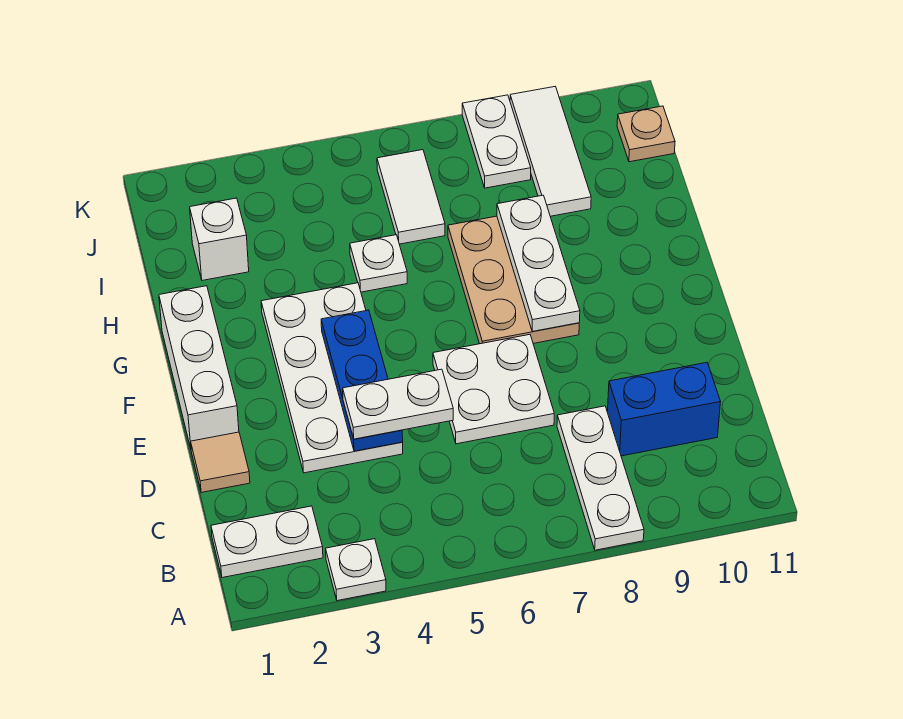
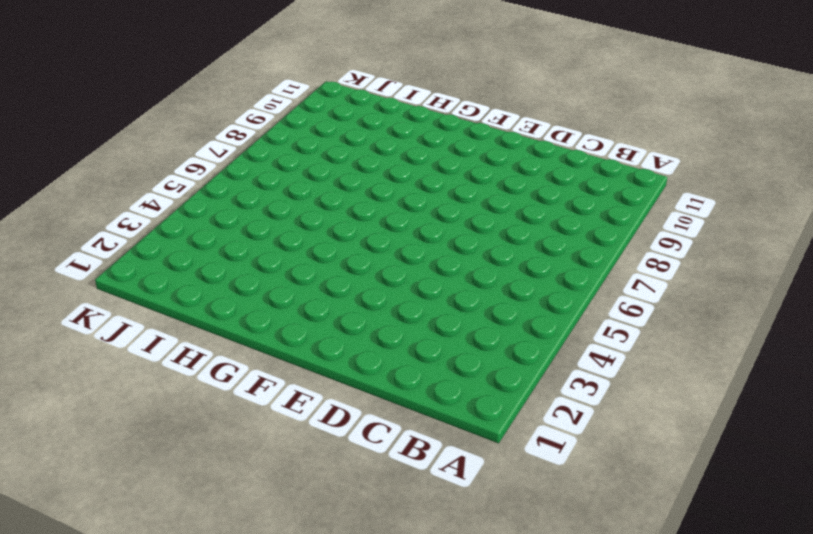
none -> white plate A3 level 1
none -> white plate A8:C8 level 1
none -> white plate B1:B2 level 1

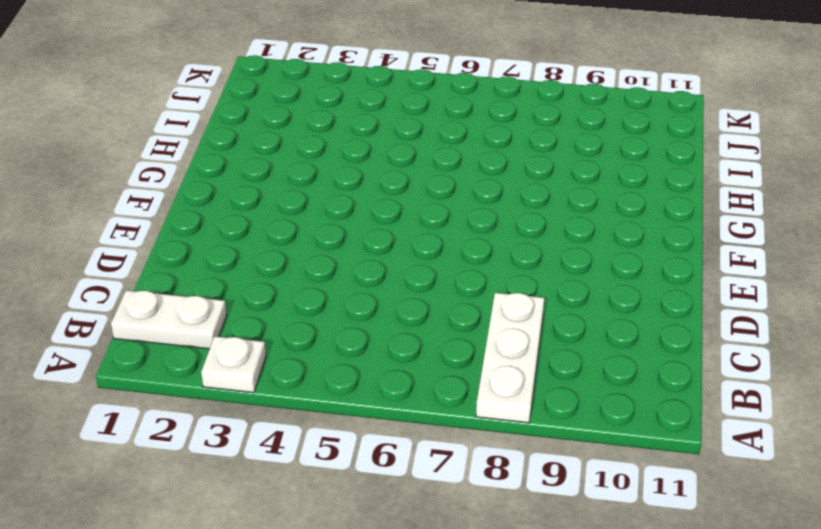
none -> blue brick C9:C10 level 1
none -> tan tile D1 level 1
none -> white plate D3:G4 level 1

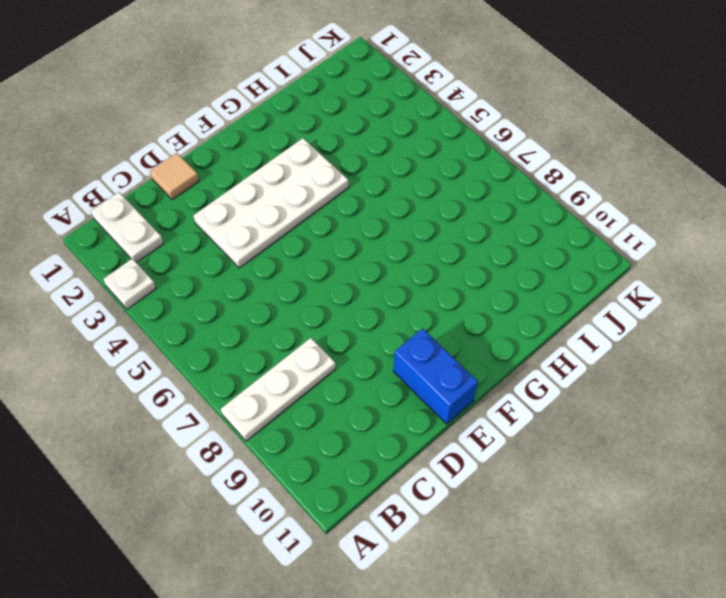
blue brick E10:E11 level 1 -> blue brick C9:C10 level 1
none -> white plate D6:E7 level 1
none -> white brick E1:G1 level 1
none -> tan plate F7:H8 level 1

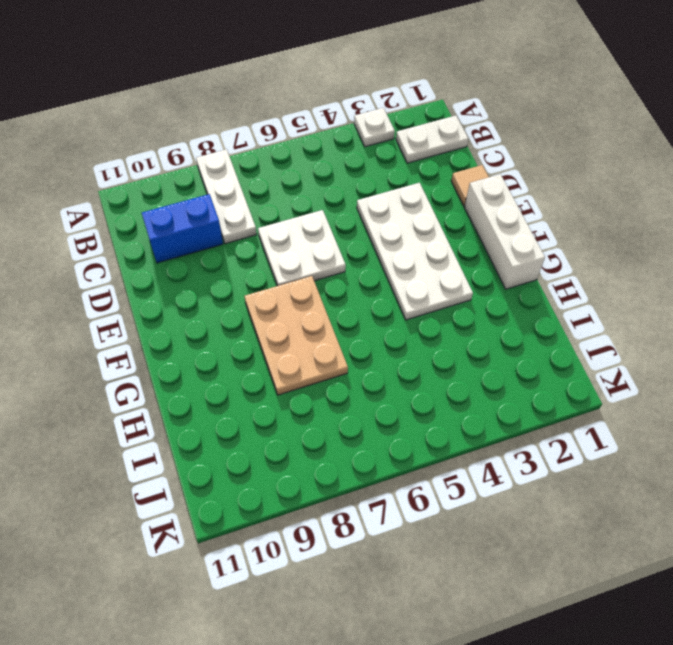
none -> white plate H5 level 1
none -> white brick I2 level 1
none -> white tile I6:J6 level 1

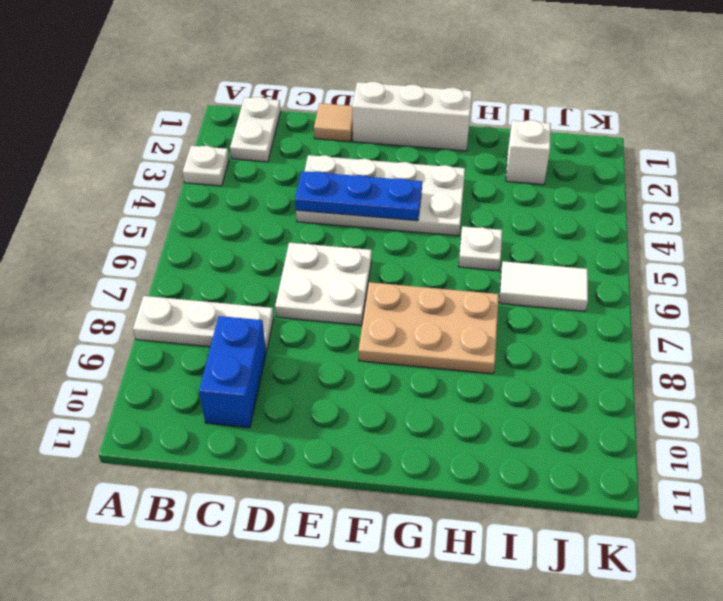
none -> white tile I9:K9 level 1
none -> white plate J8:K8 level 1
none -> tan plate J11 level 1

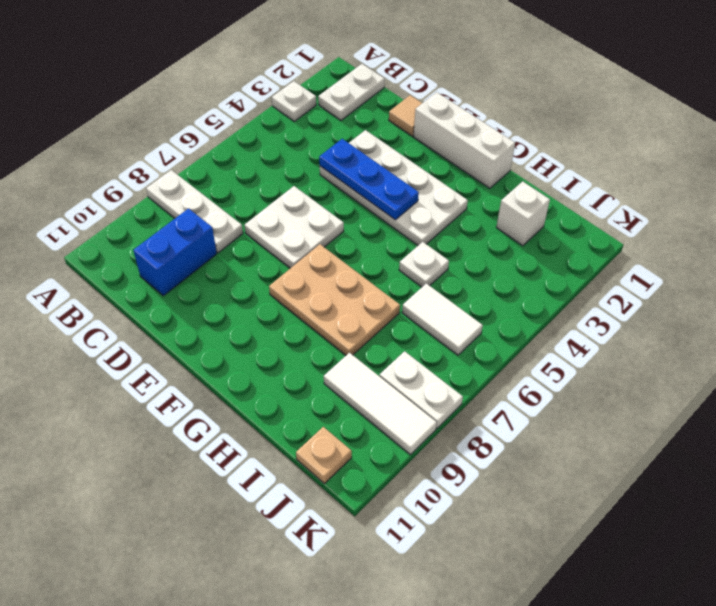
none -> white plate F8:H8 level 2
none -> white plate D4:D5 level 3

